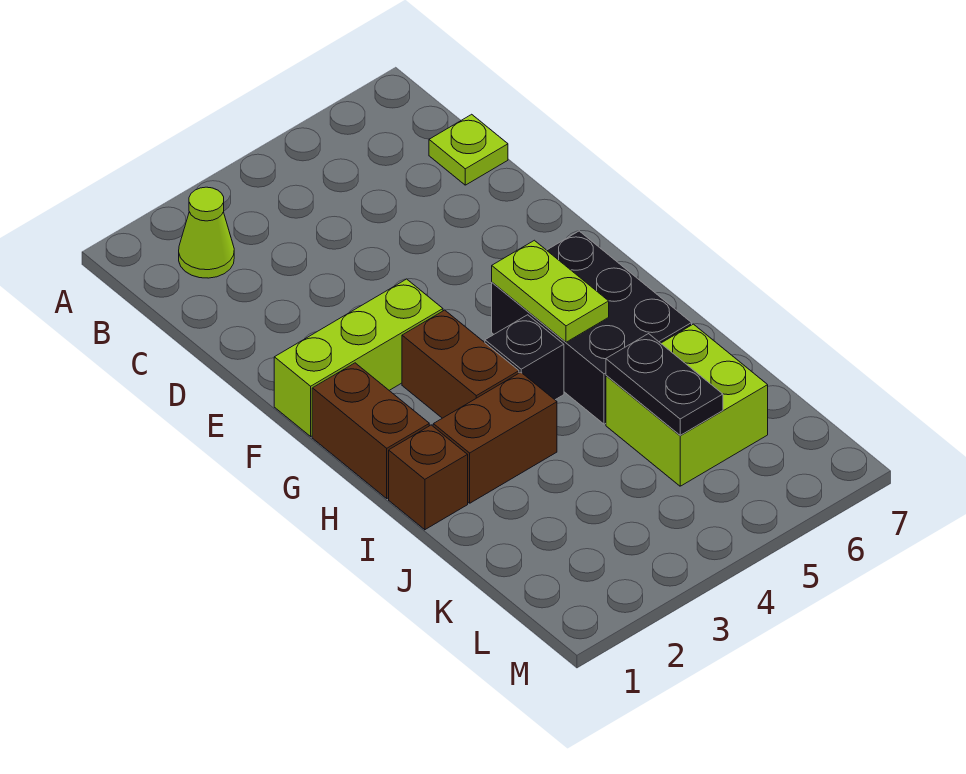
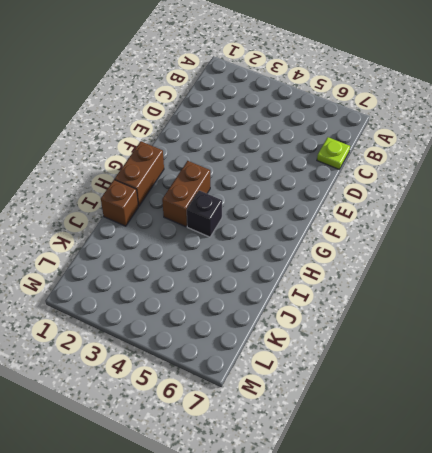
none -> lime cone B2 level 1
none -> lime brick F1:F3 level 1
none -> black brick G5:I6 level 1

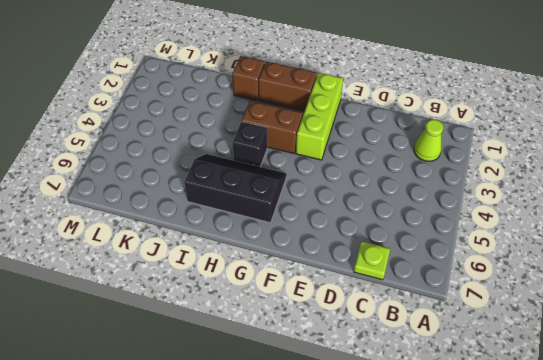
black slope G5:I6 level 1 top 6 -> black brick G5:I6 level 1
none -> brown brick I2:I3 level 1
none -> lime brick J5:K6 level 1
none -> lime plate G5:H5 level 2

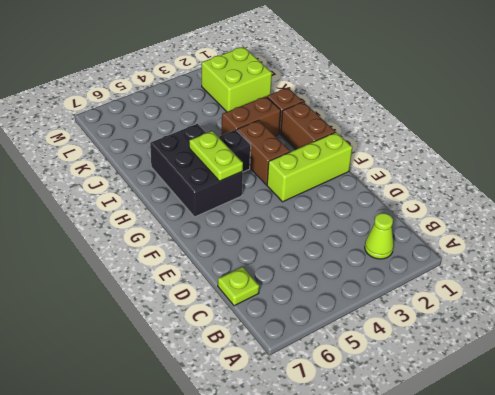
lime brick K1:L2 level 1 -> lime brick J5:K6 level 1
none -> black plate J5:K5 level 2

